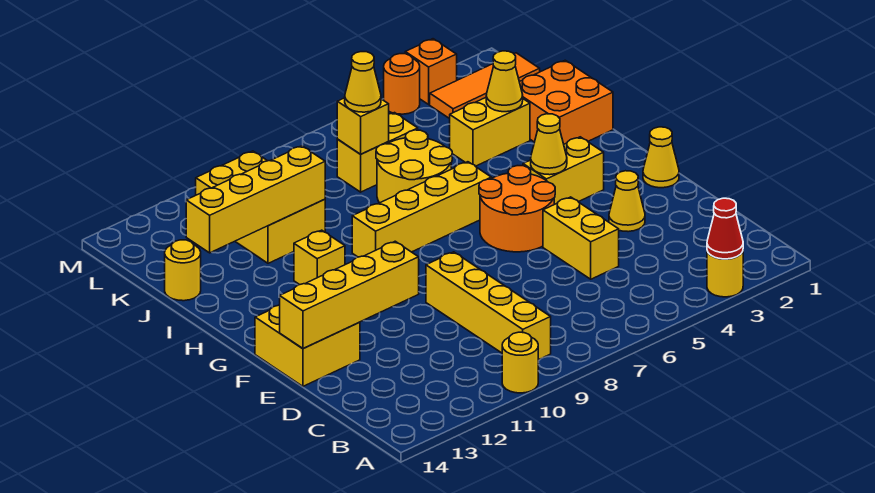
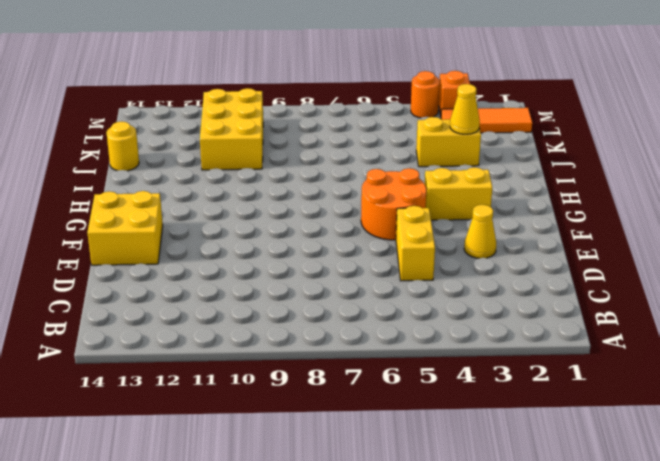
none -> yellow round brick A3 level 1
none -> yellow round brick A10 level 1
none -> yellow brick B9:E9 level 1

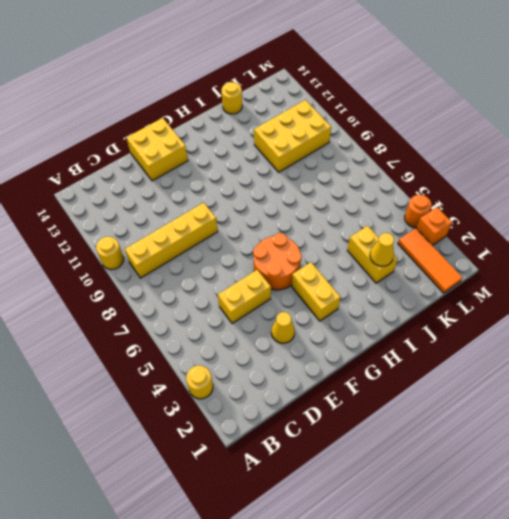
none -> yellow cone F1 level 1
none -> yellow brick H6:H9 level 1
none -> yellow brick H11 level 1

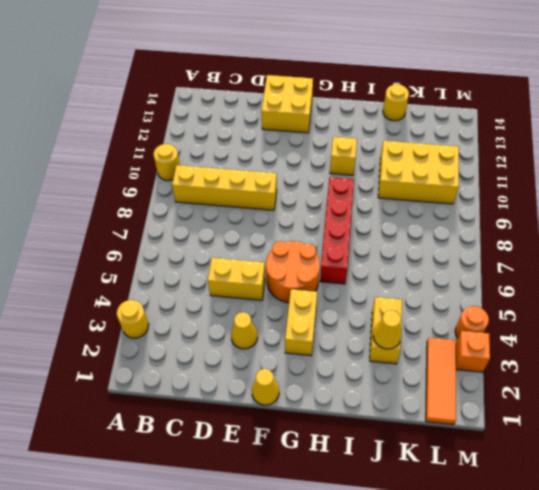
red brick H6:H9 level 1 -> yellow brick H6:H9 level 1
none -> orange brick I1:J2 level 1
none -> yellow round brick I6:J7 level 1
none -> yellow brick K6:K7 level 1

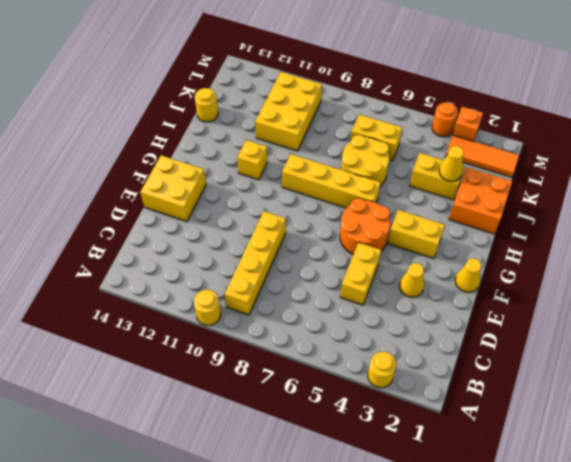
none -> red cone A3 level 2
none -> yellow brick E11:E14 level 2
none -> yellow cone G4 level 2

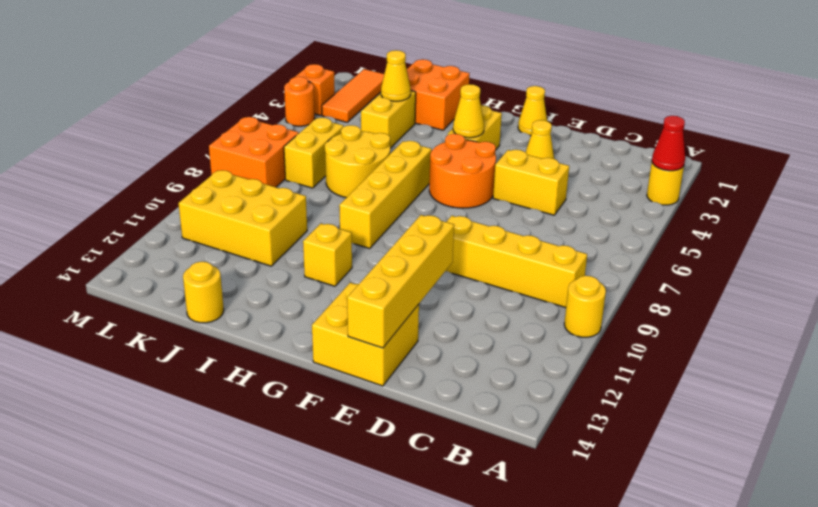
orange brick L7:M8 level 1 -> none
none -> yellow brick J10:J13 level 2
none -> yellow brick K7 level 2
none -> yellow cone K7 level 3

